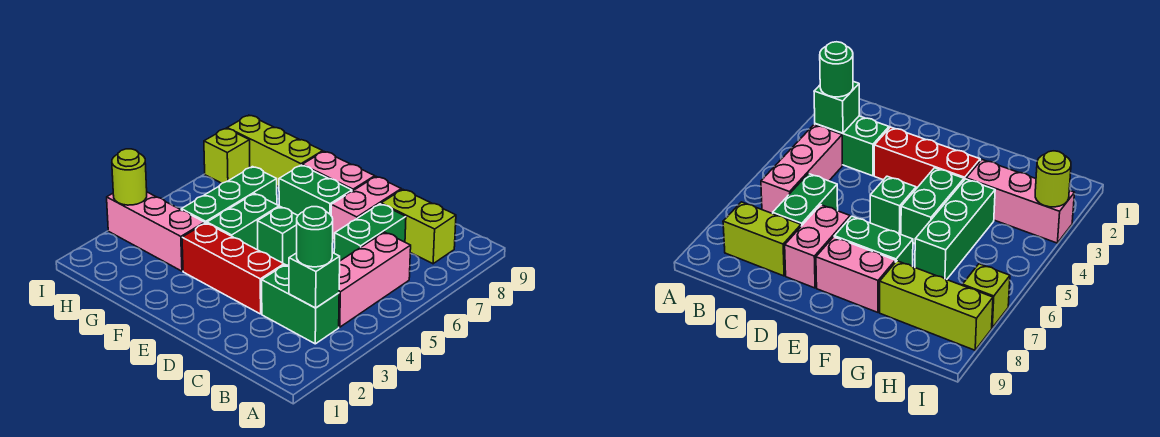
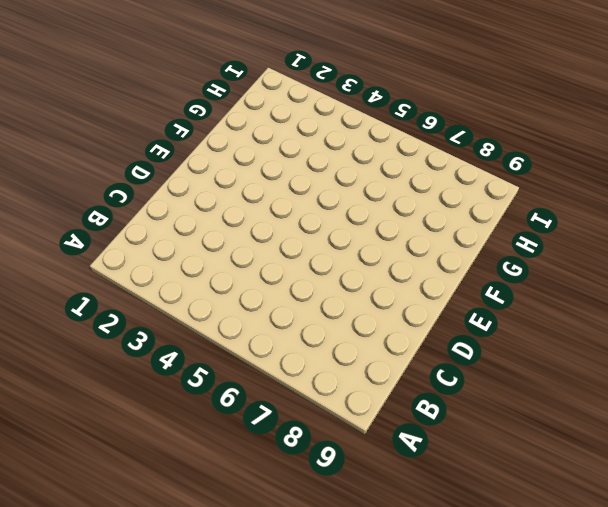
none -> green brick B3:C3 level 1
none -> pink brick B4:B6 level 1
none -> lime brick B8:C8 level 1

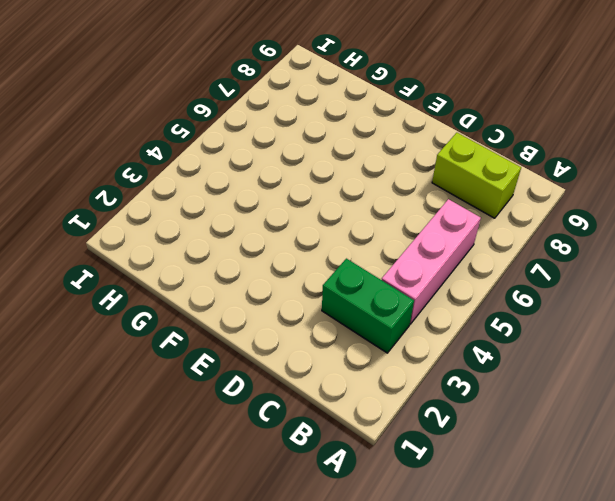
none -> green brick C6:C7 level 1
none -> red brick D3:F3 level 1
none -> pink brick D7:D8 level 1

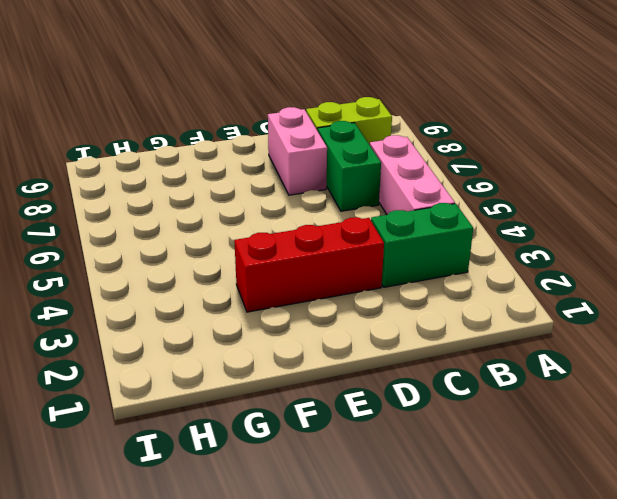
none -> green brick E5 level 1
none -> green brick E7:F7 level 1
none -> pink brick E8:F8 level 1

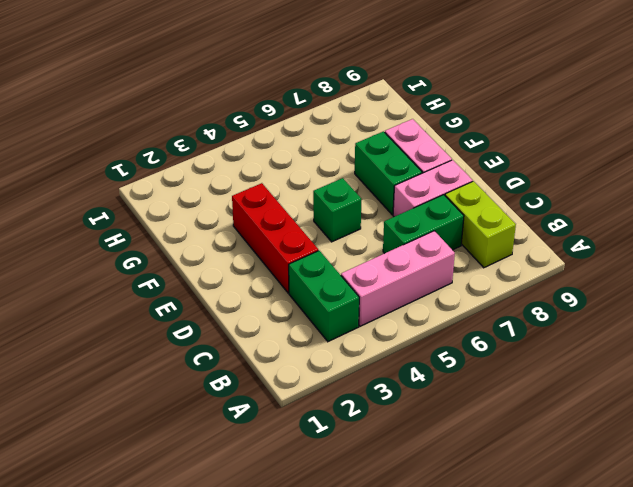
none -> green brick F4:F5 level 1
none -> pink brick G3:I3 level 1
none -> green brick G4:G6 level 1

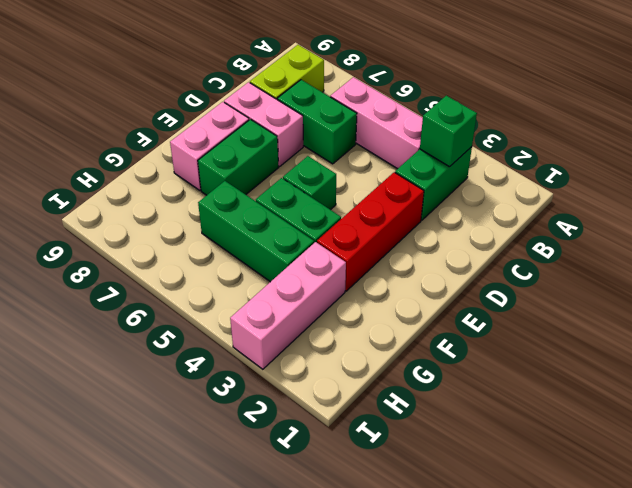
none -> lime brick G8:I8 level 1
none -> lime brick I7 level 1
none -> lime round brick I3 level 2

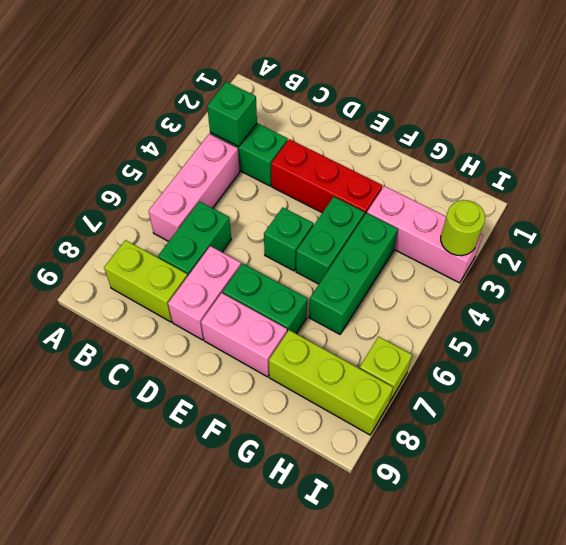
none -> green round brick B3 level 3

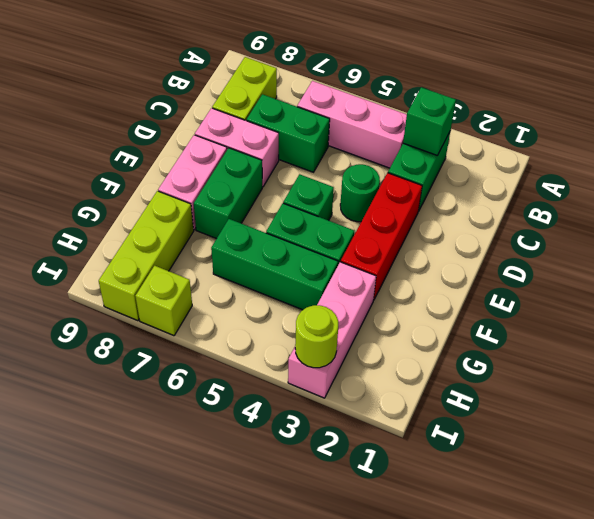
green round brick D4 level 1 -> green round brick B3 level 3

